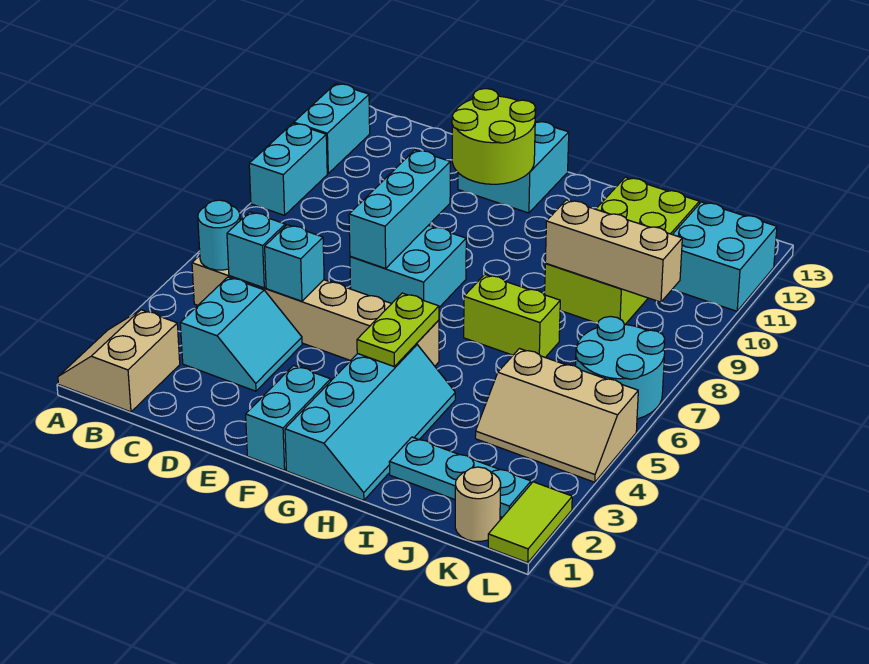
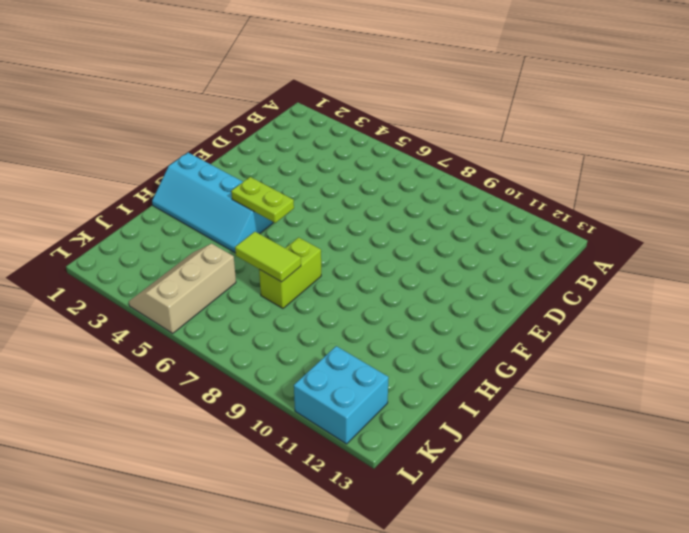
lime tile I6:I7 level 2 -> lime tile L1:L2 level 1
none -> tan slope A1:B2 level 1 top B
none -> cyan brick A9:A10 level 1
none -> cyan brick A11:A12 level 1

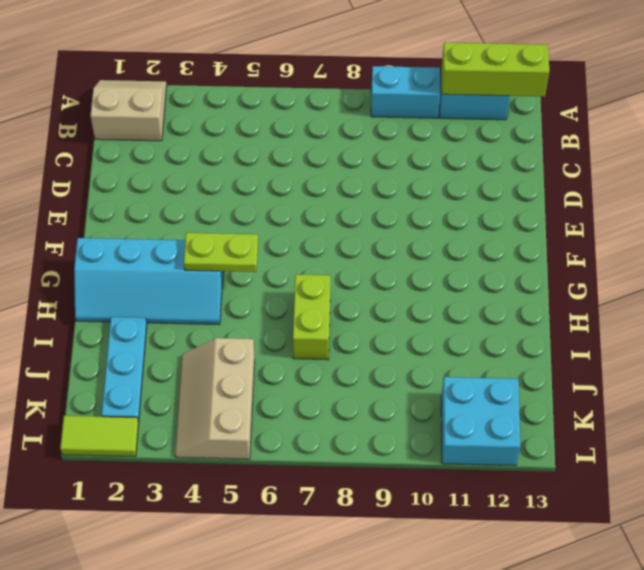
lime brick A11:A13 level 2 -> none
none -> tan brick B5:G5 level 1
none -> cyan slope C3:D4 level 1 top C
none -> cyan brick E7:F8 level 1

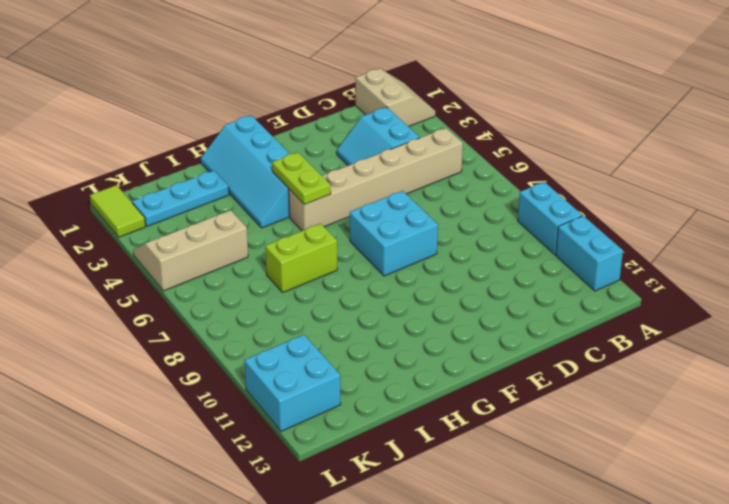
none -> cyan brick E12:F13 level 1
none -> cyan brick F1:F2 level 1
none -> lime brick I9:J12 level 1

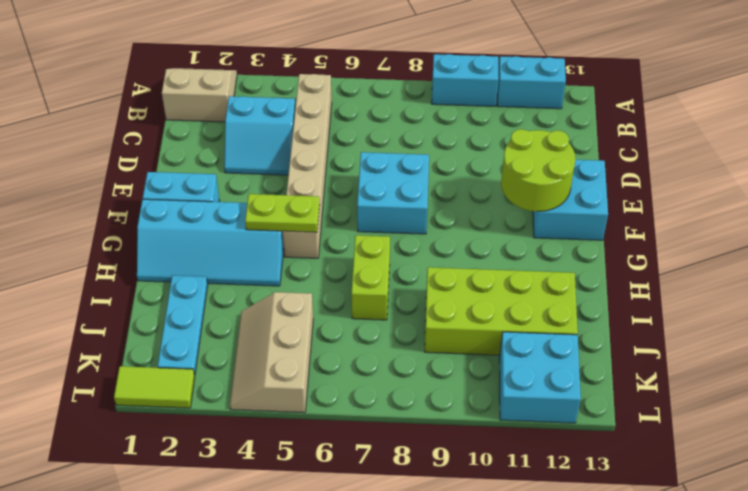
none -> tan round brick K1 level 1
none -> cyan round brick K6:L7 level 1
none -> cyan round brick B5 level 2

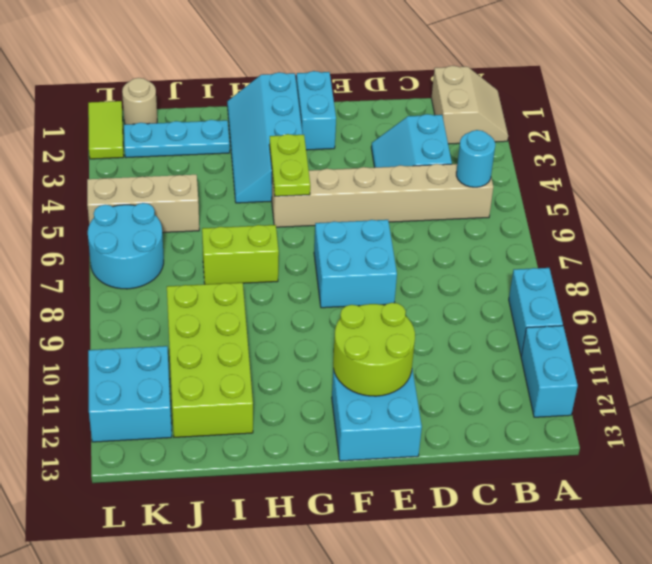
none -> cyan brick C5 level 2
none -> cyan brick D5 level 2
none -> cyan brick E7:E9 level 2

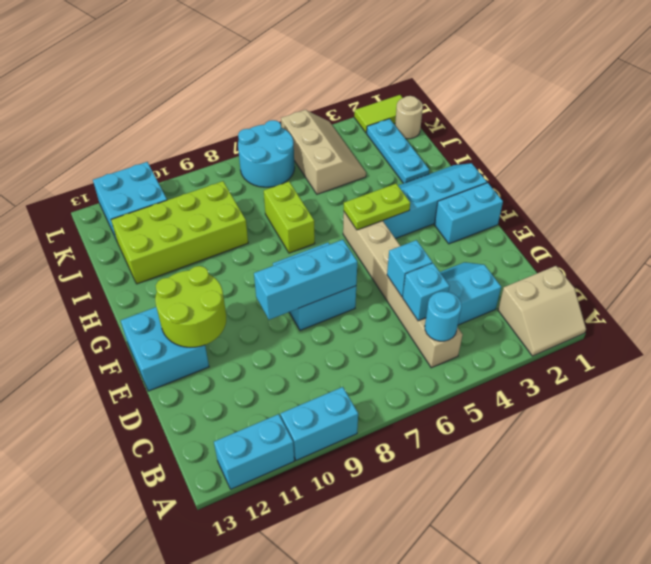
none -> tan brick I9:K9 level 2

